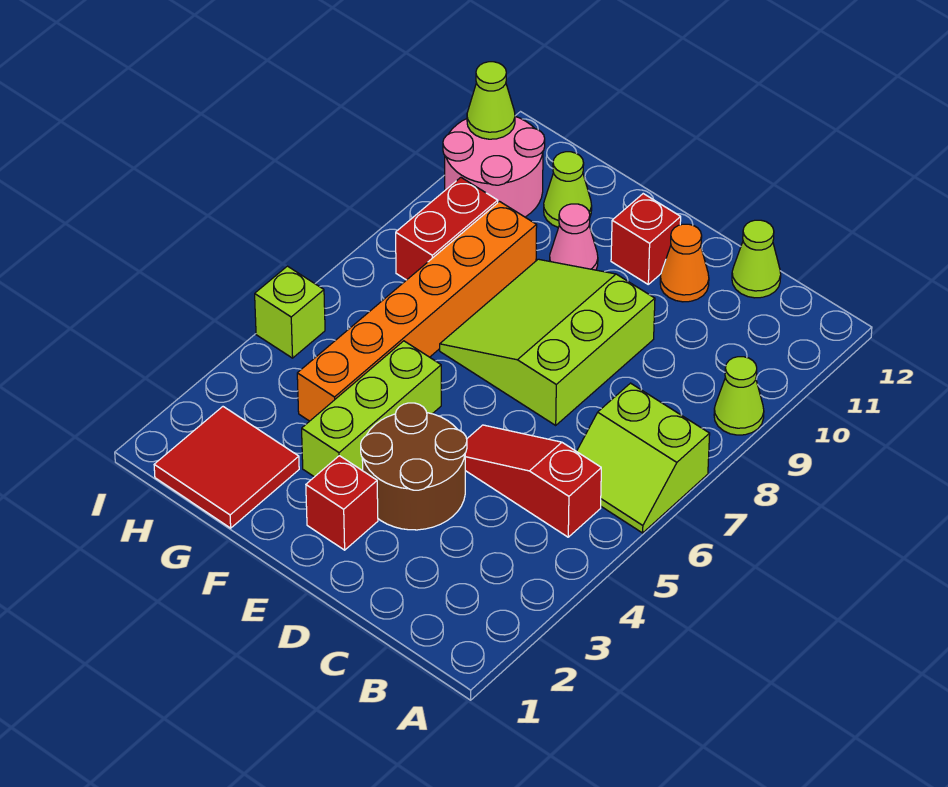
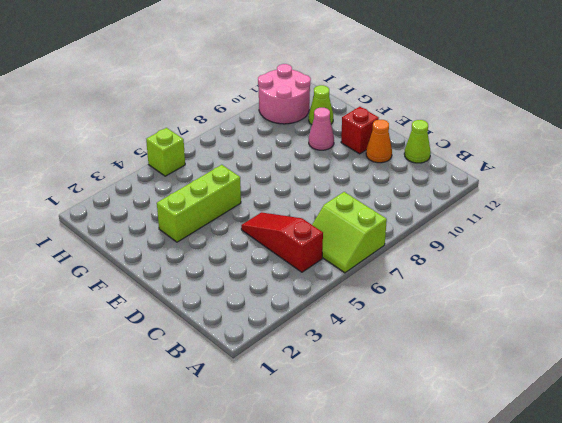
none -> lime cone A9 level 1
none -> brown round brick D3:E4 level 1
none -> lime slope D7:F9 level 1 top D

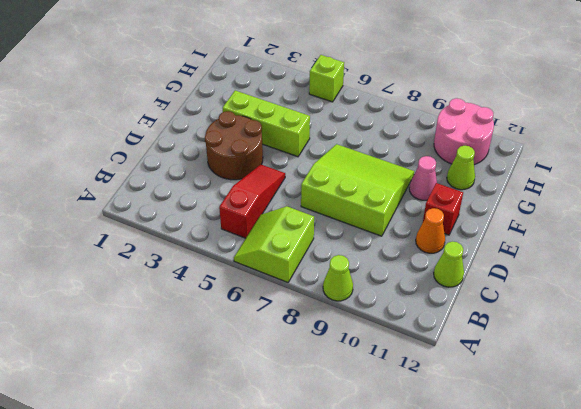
none -> red brick E2 level 1
none -> red tile G1:H2 level 1
none -> orange brick G4:G9 level 1

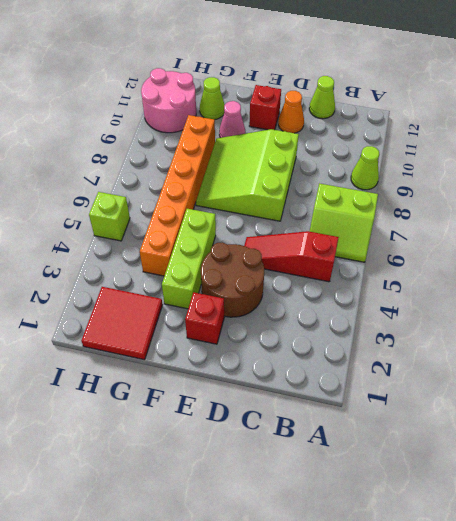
none -> red brick H8:H9 level 1
none -> lime cone I11 level 2

